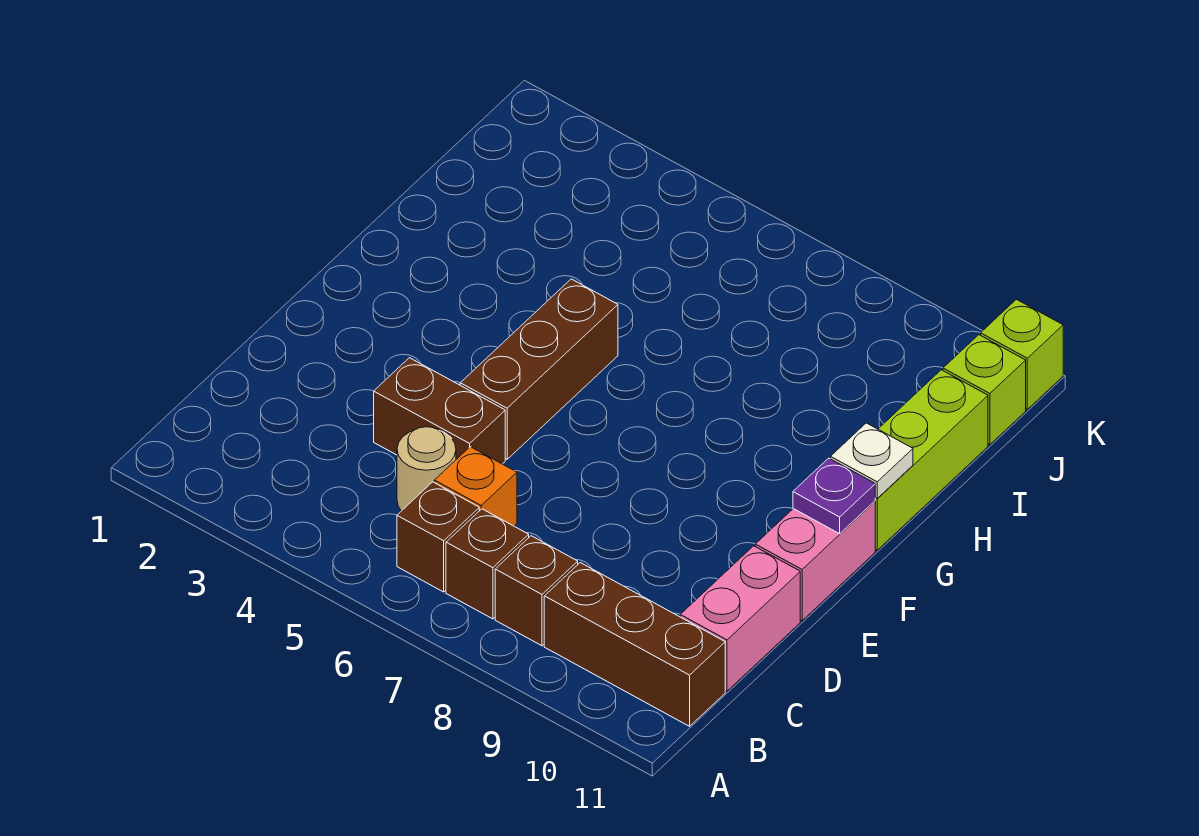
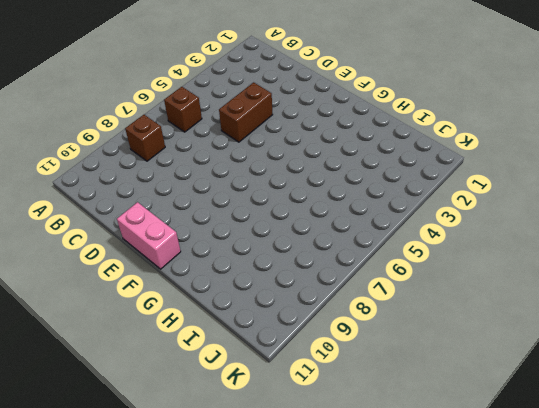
none -> brown brick B7 level 1
none -> brown brick B9:B11 level 1
none -> tan round brick C5 level 1

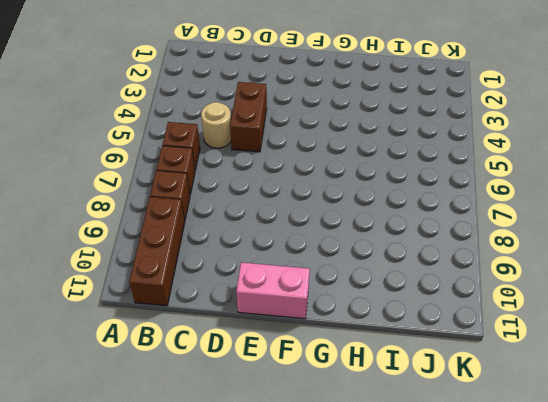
none -> orange brick C6 level 1
none -> pink brick C11:D11 level 1
none -> brown brick E5:G5 level 1

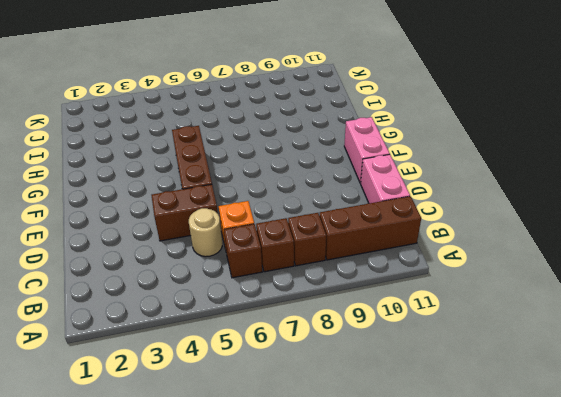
none -> lime brick G11:I11 level 1
none -> lime brick J11 level 1
none -> lime brick K11 level 1

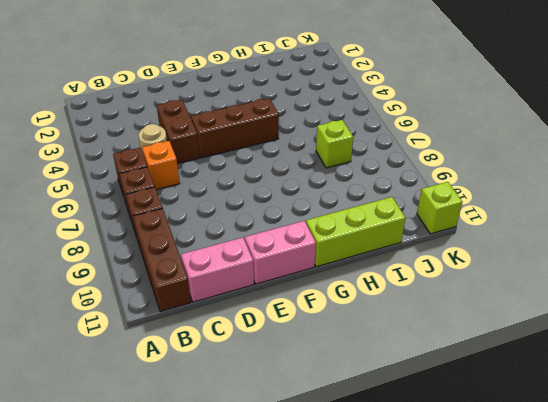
lime brick I7 level 1 -> lime brick J11 level 1
none -> purple plate F11 level 2
none -> white plate G11 level 2

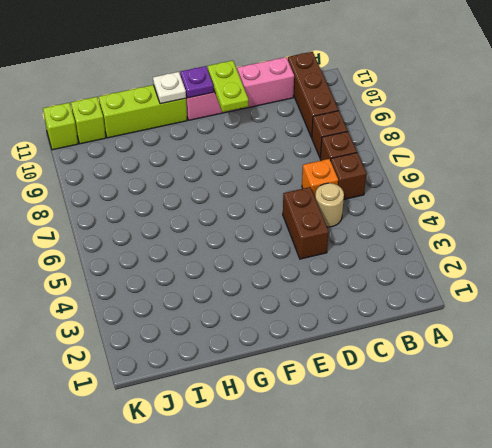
lime plate E10:E11 level 2 -> none
none -> brown brick E5:G5 level 1

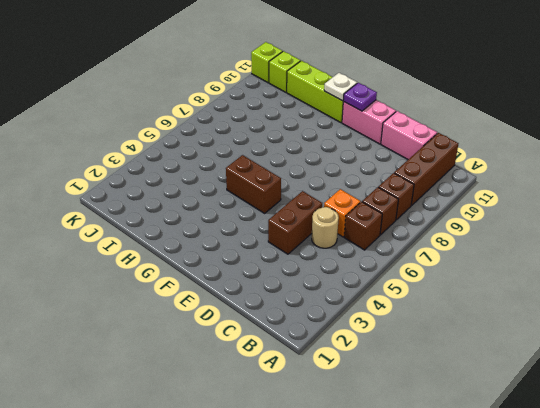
brown brick F5:G5 level 1 -> brown brick E5:G5 level 1

